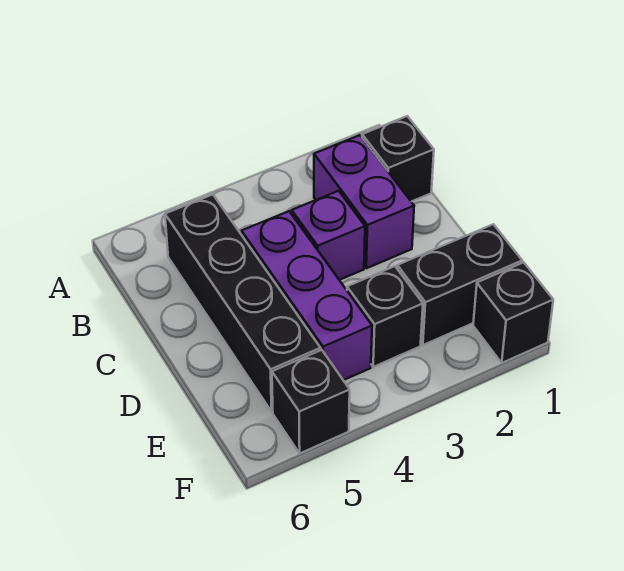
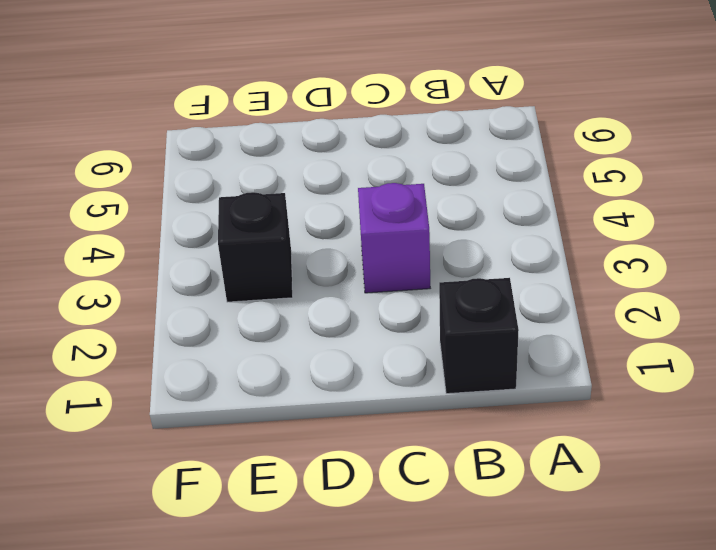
none -> purple brick B2:C2 level 1
none -> black brick B5:E5 level 1

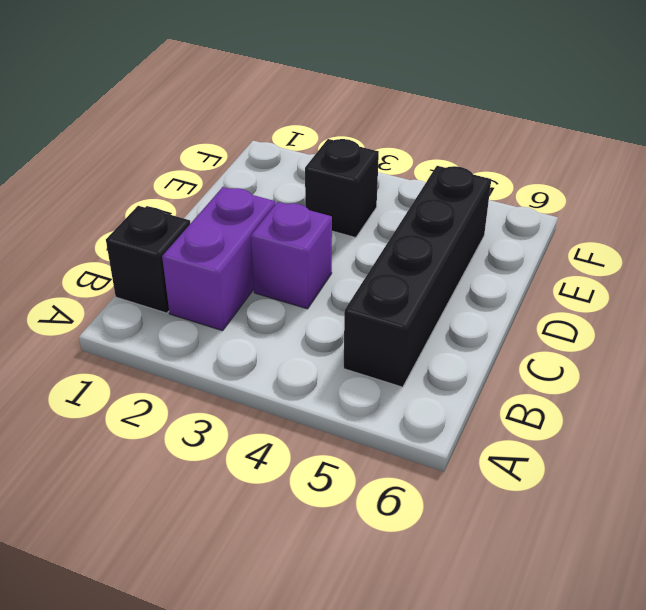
none -> purple brick C4:E4 level 1
none -> black brick E1:E2 level 1

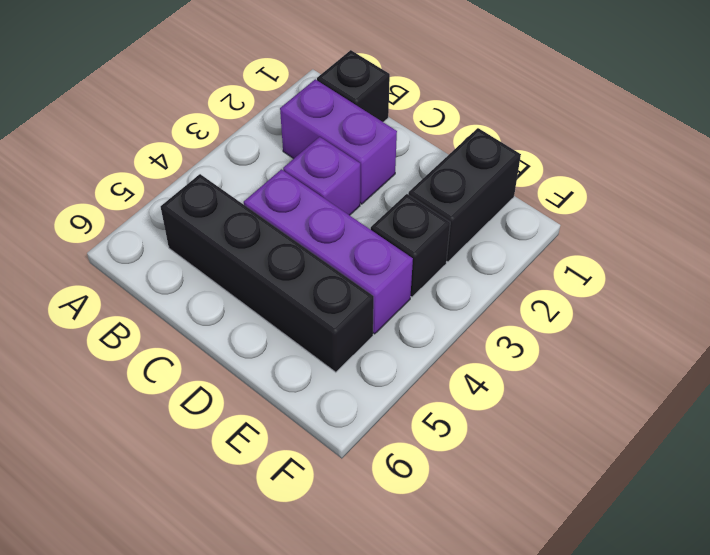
none -> black brick F1 level 1
none -> black brick F5 level 1

